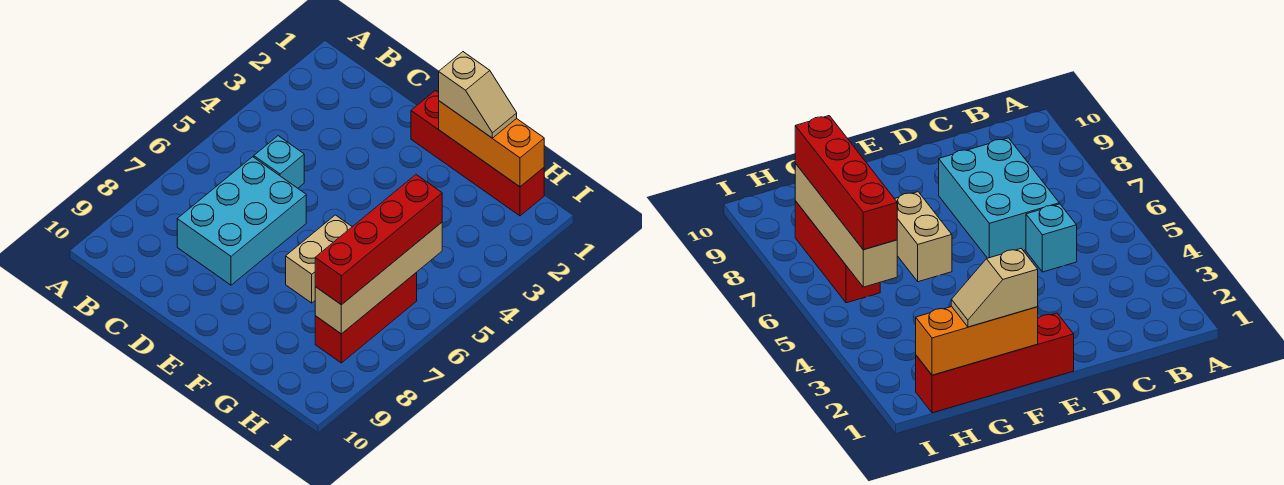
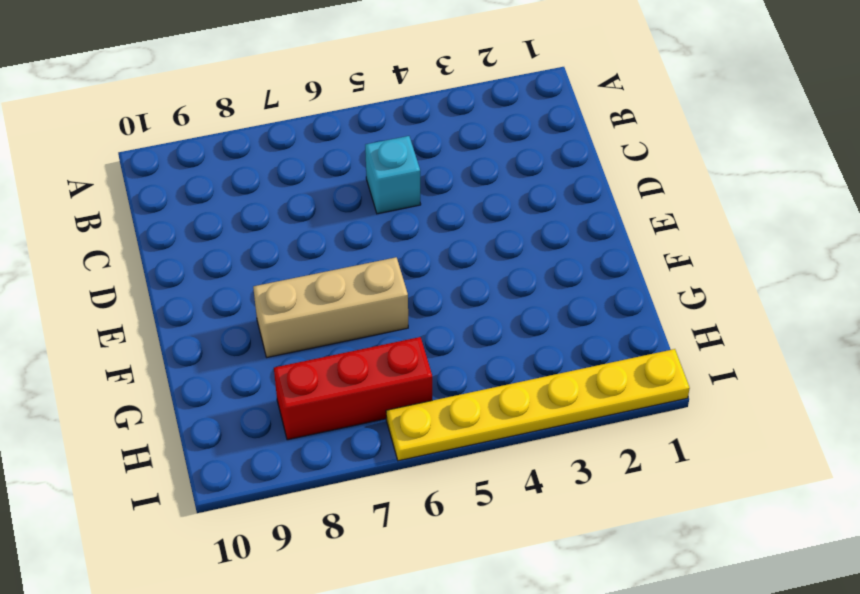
tan brick F6:F8 level 1 -> tan brick F6:F7 level 1
yellow plate I1:I6 level 1 -> none
none -> cyan brick C6:D8 level 1
none -> red brick E1:H1 level 1

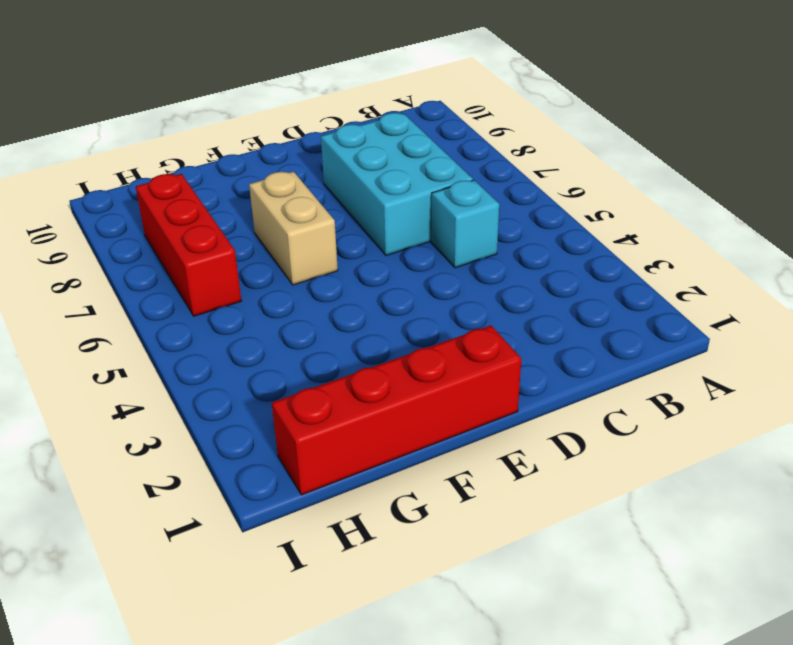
none -> orange brick F1:H1 level 2
none -> tan brick H5:H8 level 2

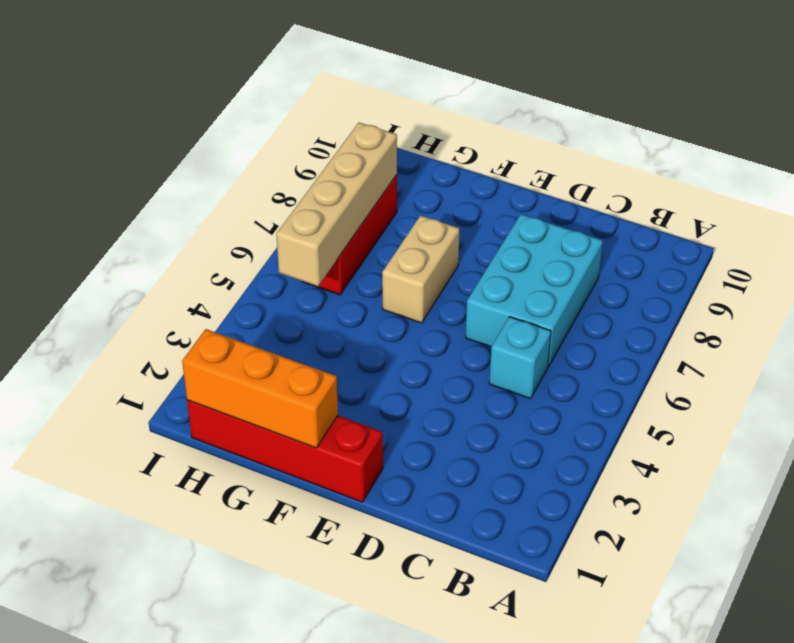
none -> tan slope F1:G1 level 3 top F
none -> red brick H5:H8 level 3

